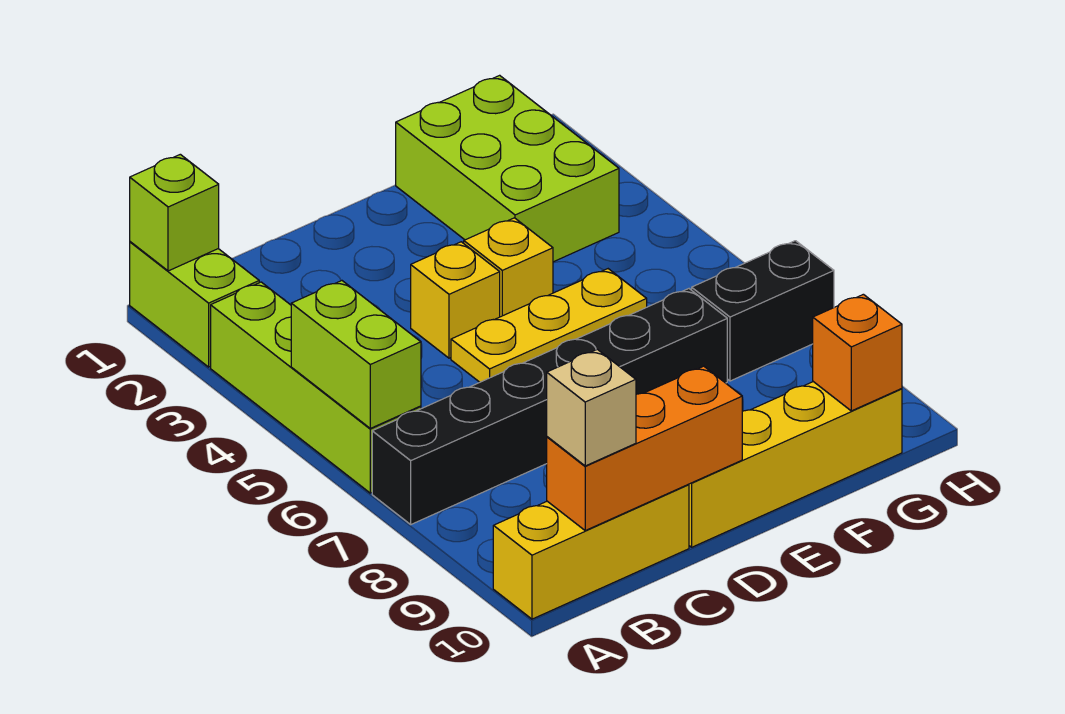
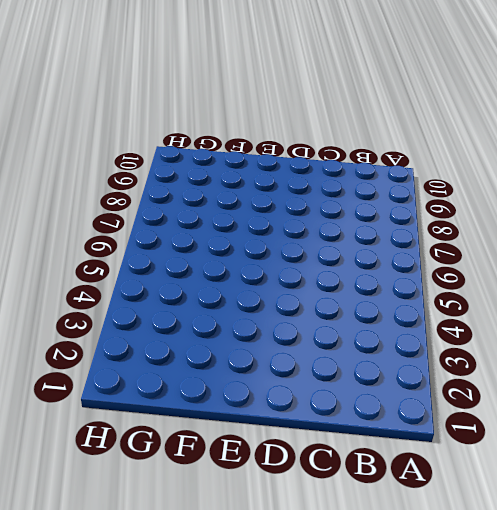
none -> lime brick A1:A2 level 1
none -> lime brick A3:A6 level 1
none -> black brick A7:F7 level 1

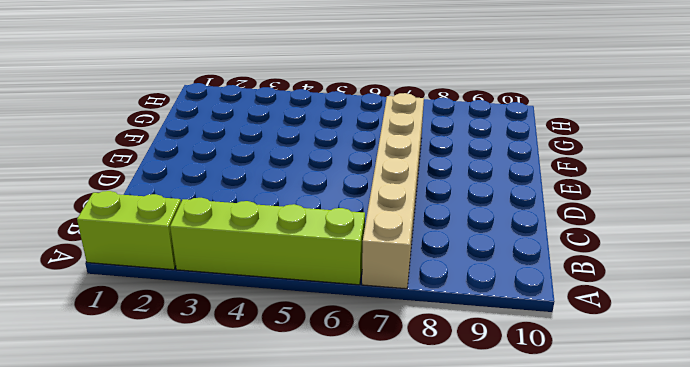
tan brick A7:F7 level 1 -> black brick A7:F7 level 1
none -> yellow brick A10:C10 level 1
none -> yellow brick D4 level 1
none -> yellow plate D5:F5 level 1

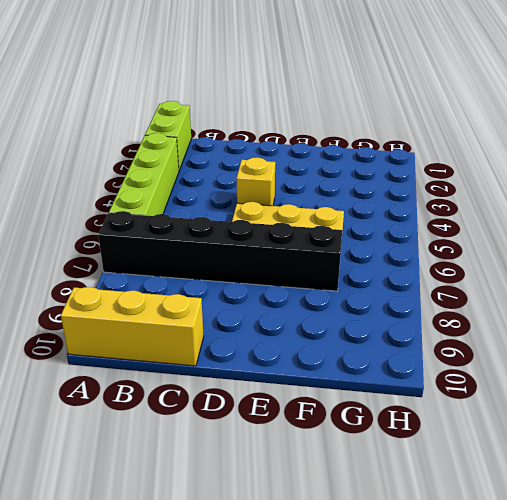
none -> yellow brick D10:G10 level 1
none -> yellow brick E4 level 1
none -> lime brick F1:G3 level 1

